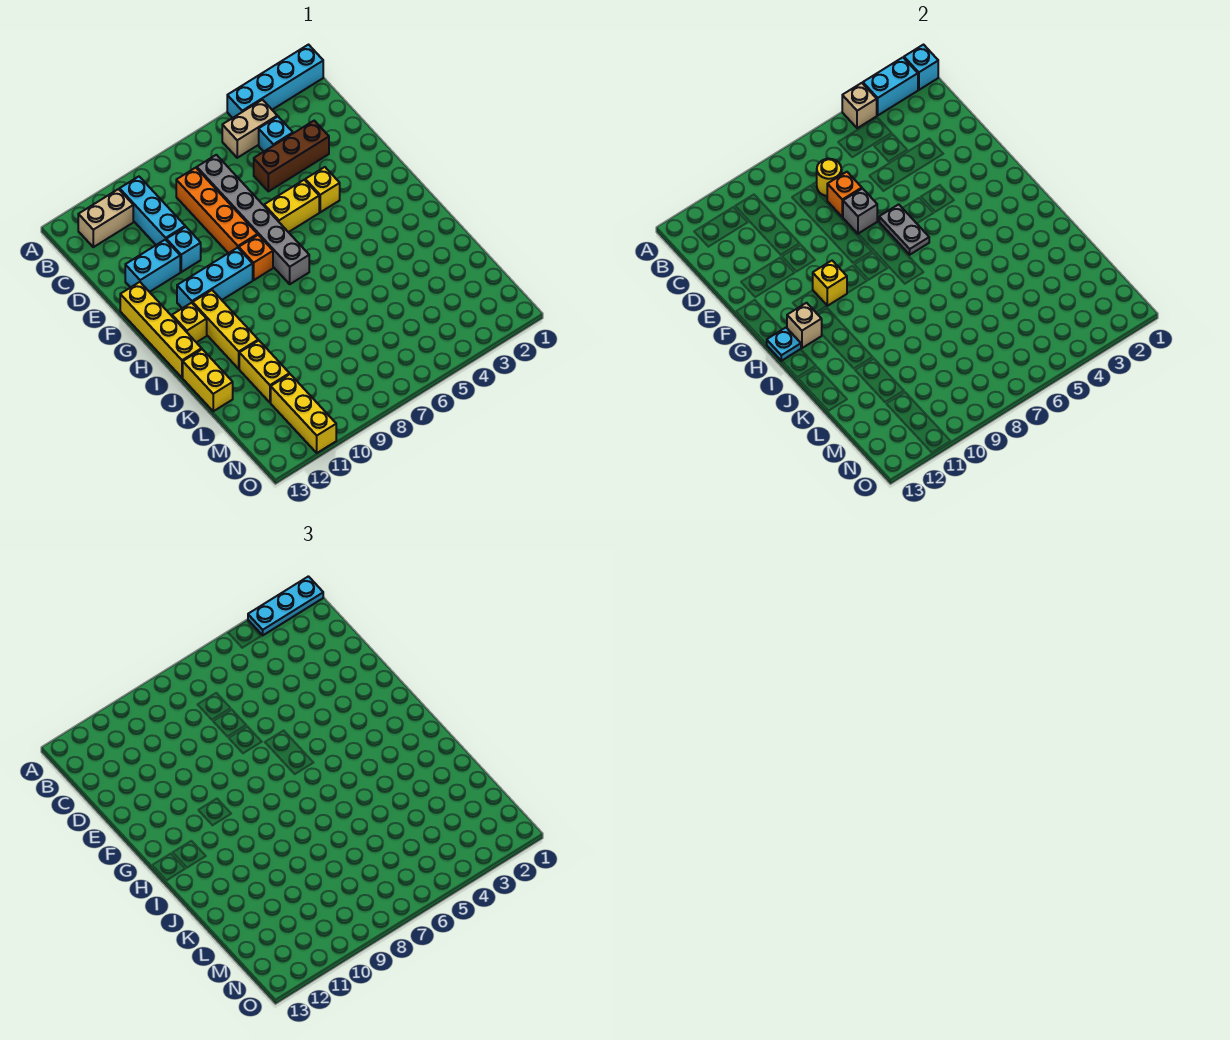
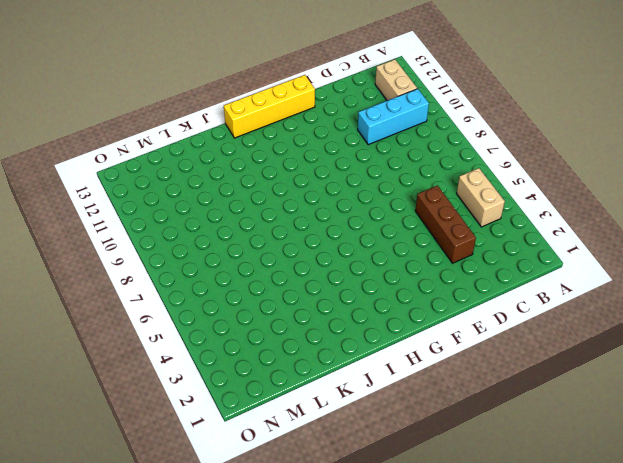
none -> cyan brick A1:A4 level 1
none -> cyan brick C4 level 1
none -> grey brick C7:H7 level 1
none -> orange brick C8:F8 level 1

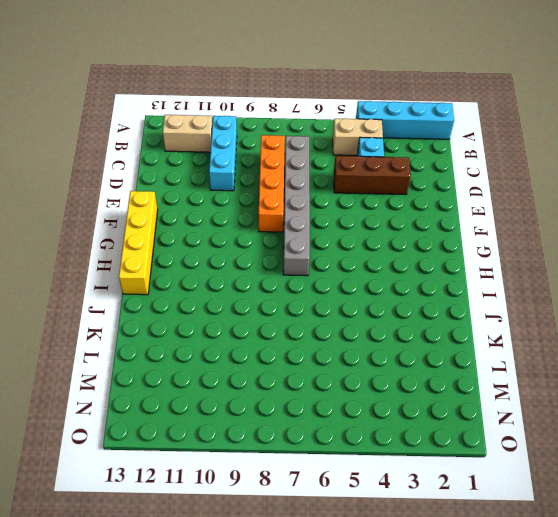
none -> cyan brick E10 level 1
none -> cyan brick E11:E12 level 1
none -> yellow brick F4 level 1
none -> yellow brick F5:F6 level 1

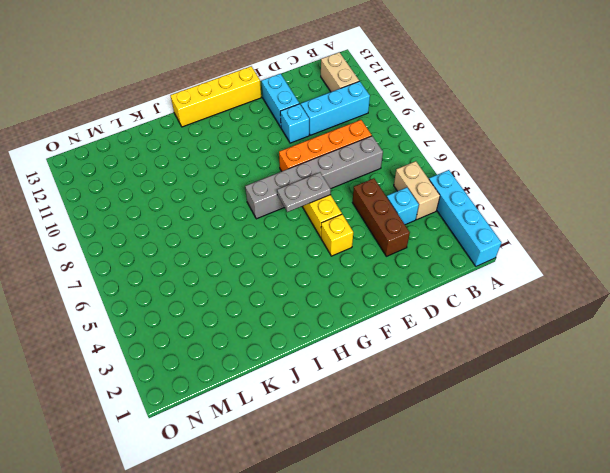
none -> orange brick G8 level 1
none -> cyan brick G9:G11 level 1
none -> yellow brick H11:J11 level 1
none -> yellow brick H12 level 1

